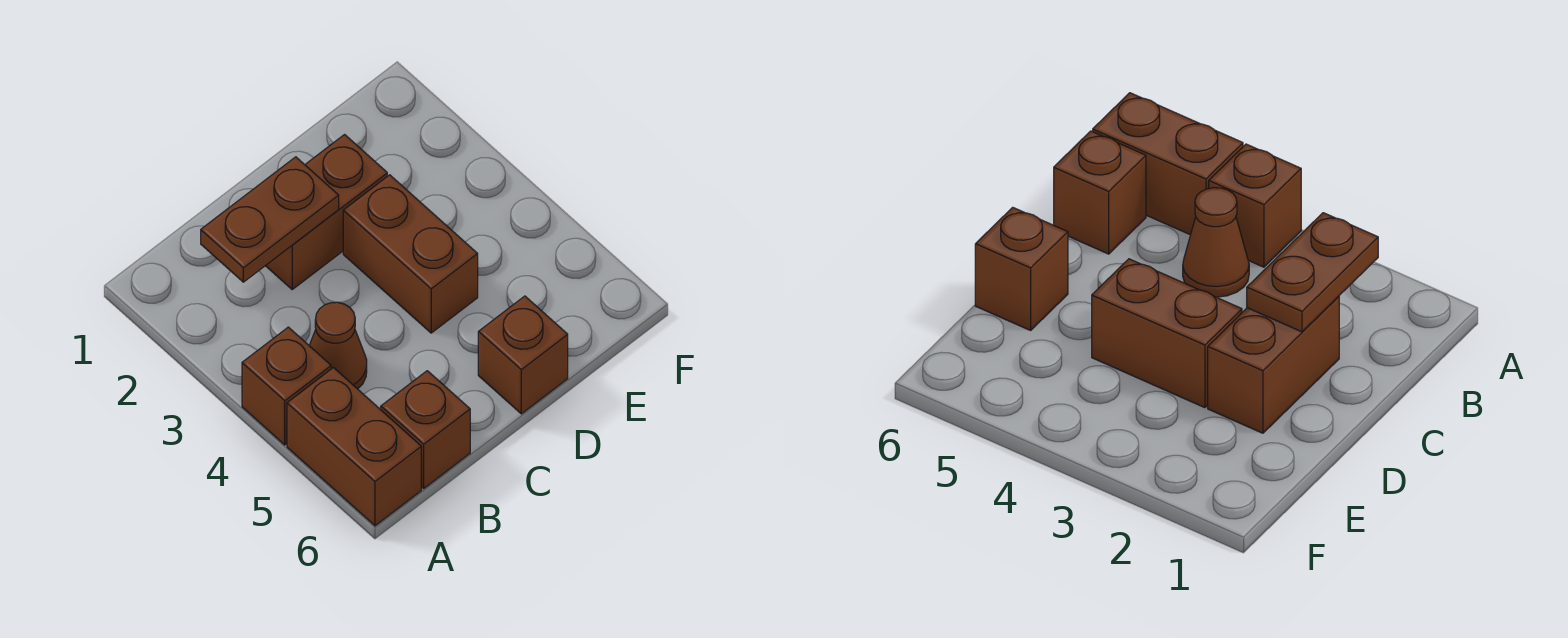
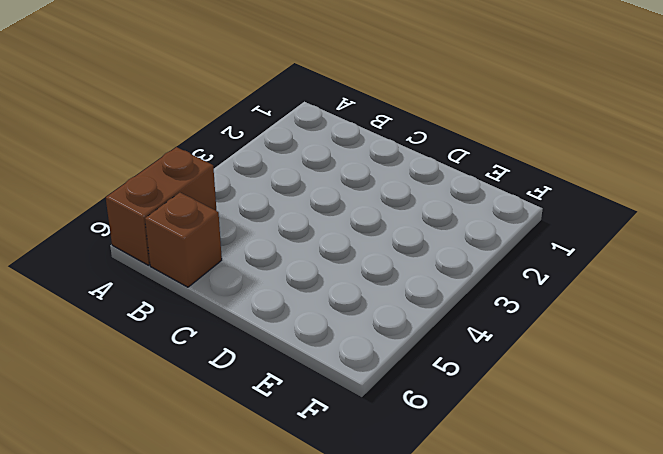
none -> brown brick A4 level 1
none -> brown cone B4 level 1

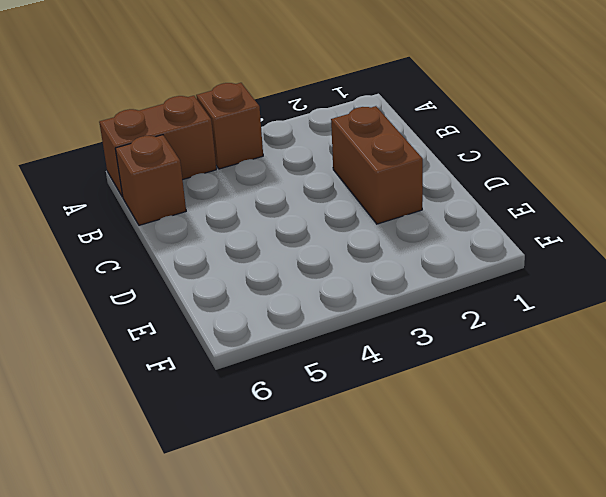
none -> brown cone B4 level 1
none -> brown brick D3:D4 level 1

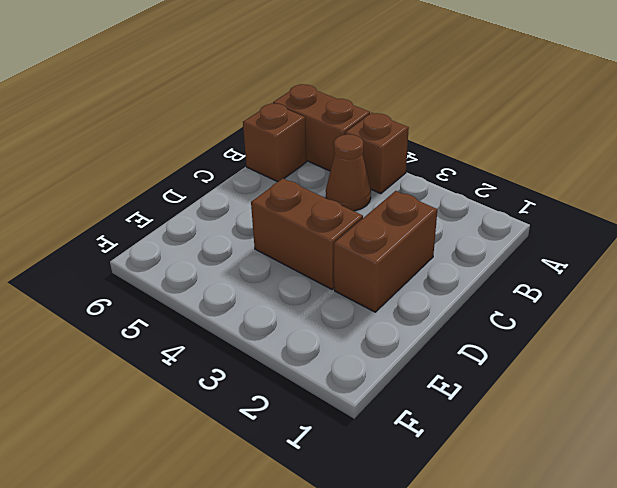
none -> brown brick D6 level 1
none -> brown plate B2:C2 level 2

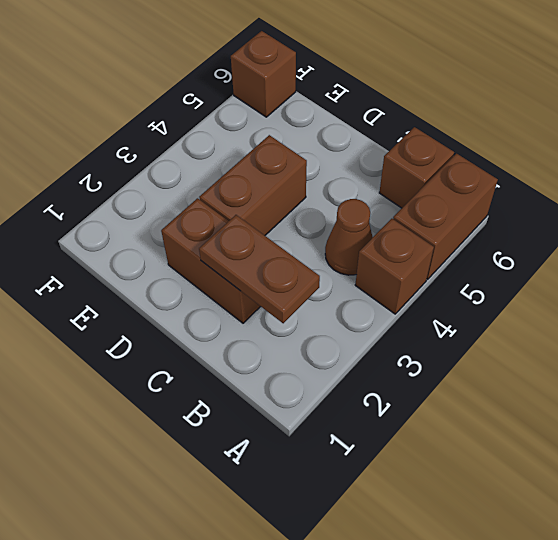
brown brick F6 level 1 -> brown brick D6 level 1

